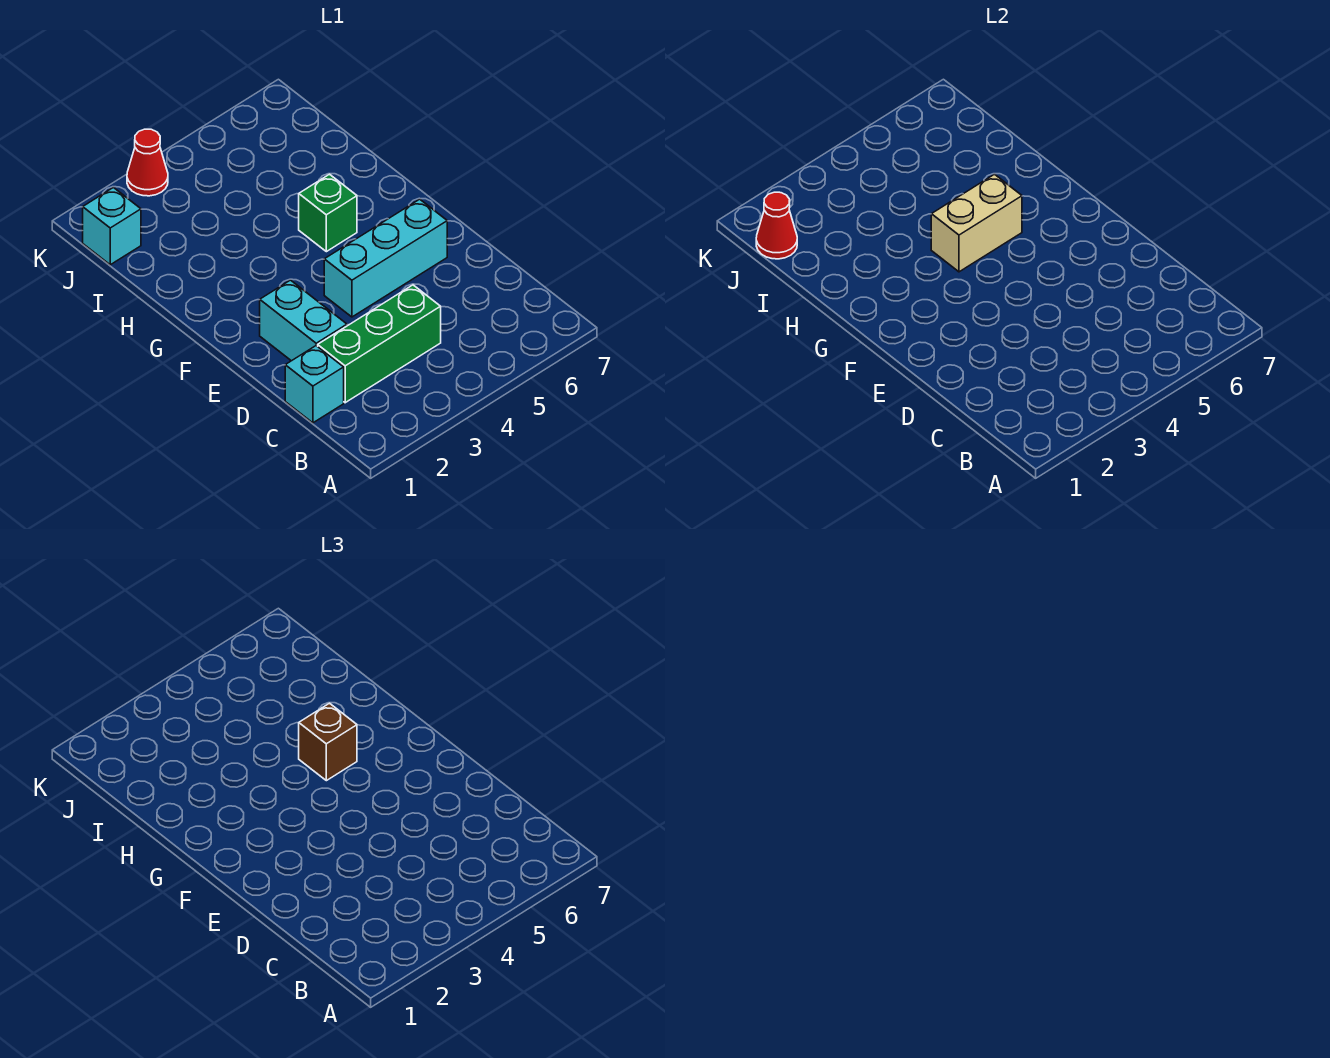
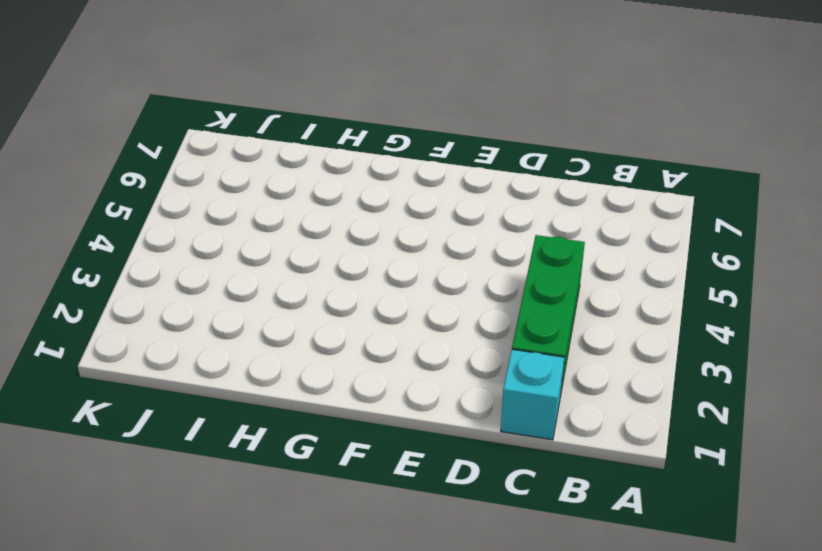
none -> cyan brick D2:E2 level 1
none -> cyan brick E4:E6 level 1

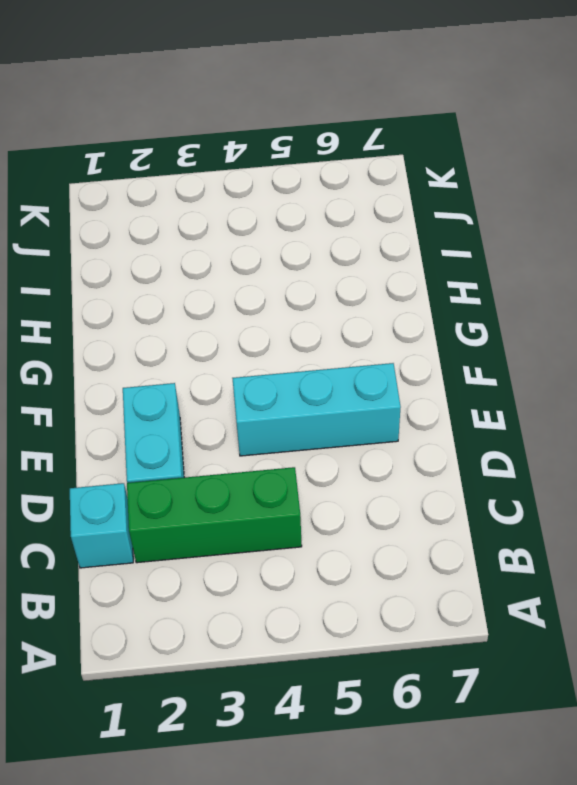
none -> green brick G5 level 1
none -> cyan brick J1 level 1

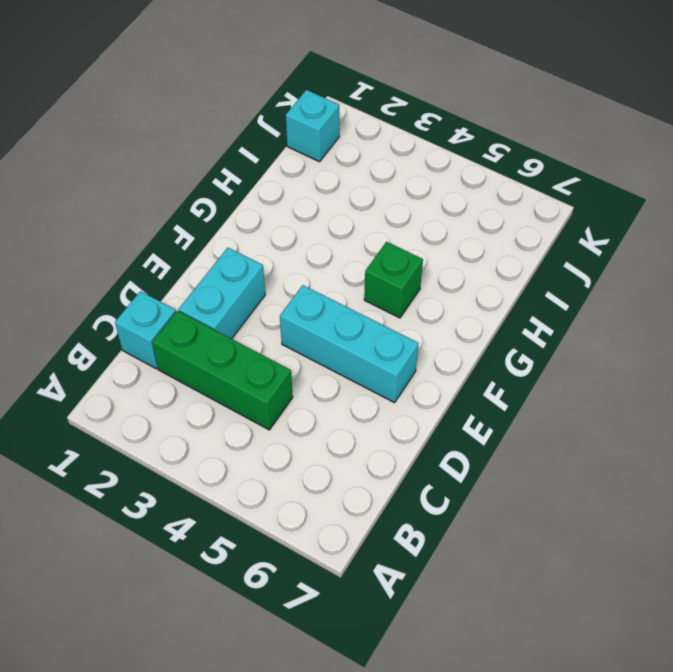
none -> red cone K3 level 1
none -> tan brick G4:G5 level 2

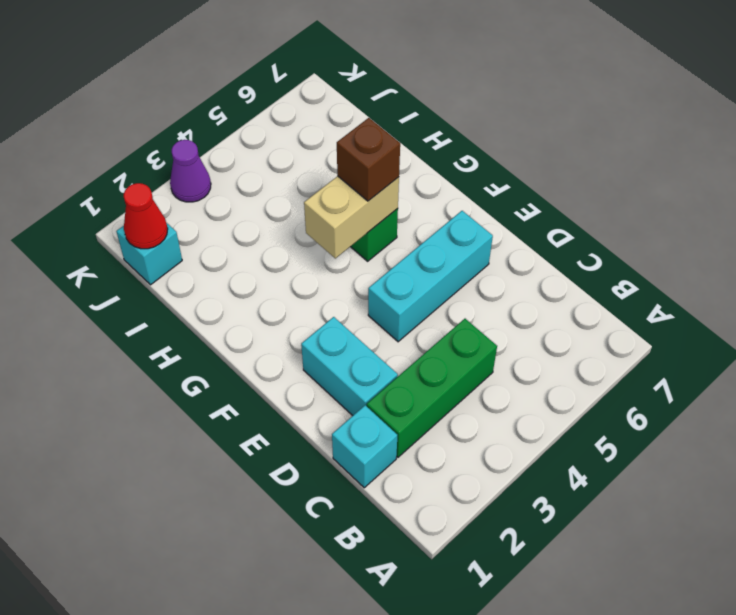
purple cone K3 level 1 -> red cone K3 level 1

